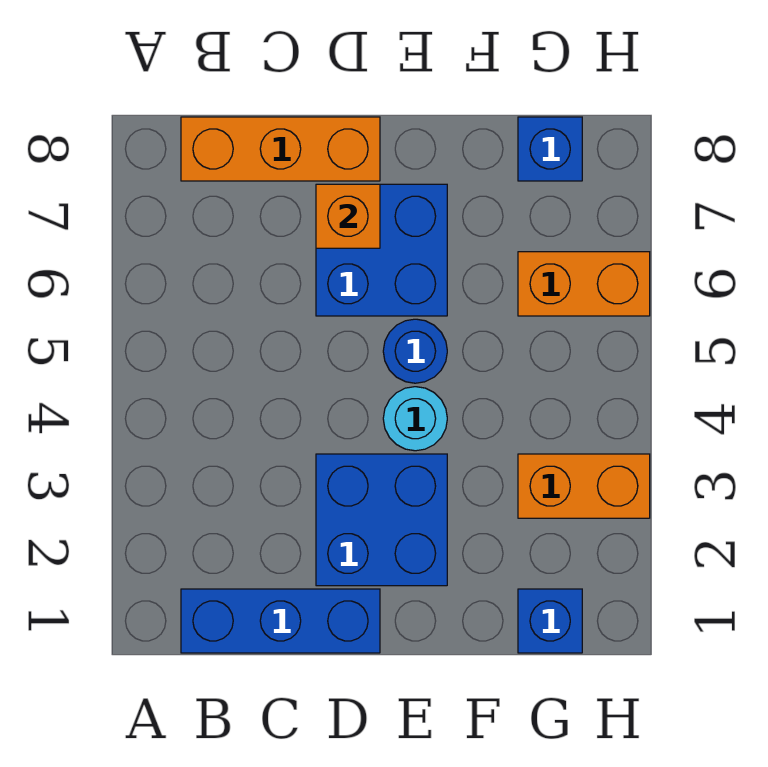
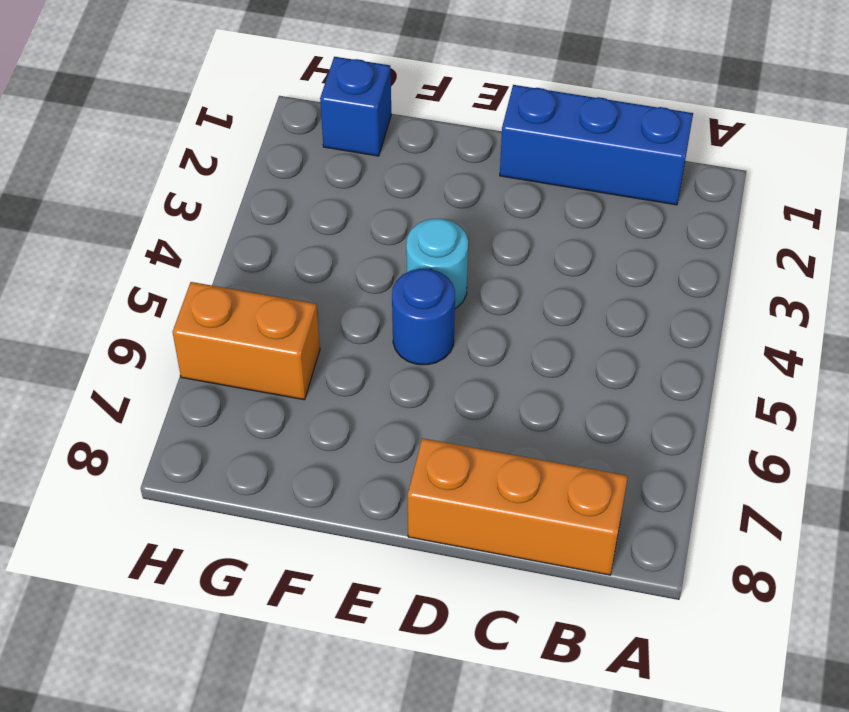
none -> blue brick D2:E3 level 1
none -> blue brick D6:E7 level 1

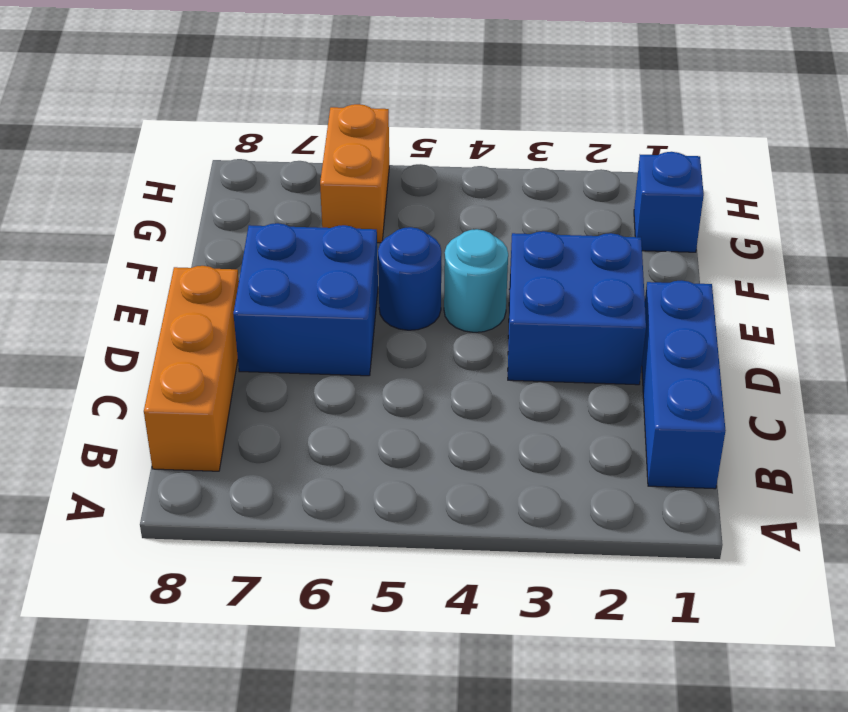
none -> orange brick G3:H3 level 1
none -> blue brick G8 level 1

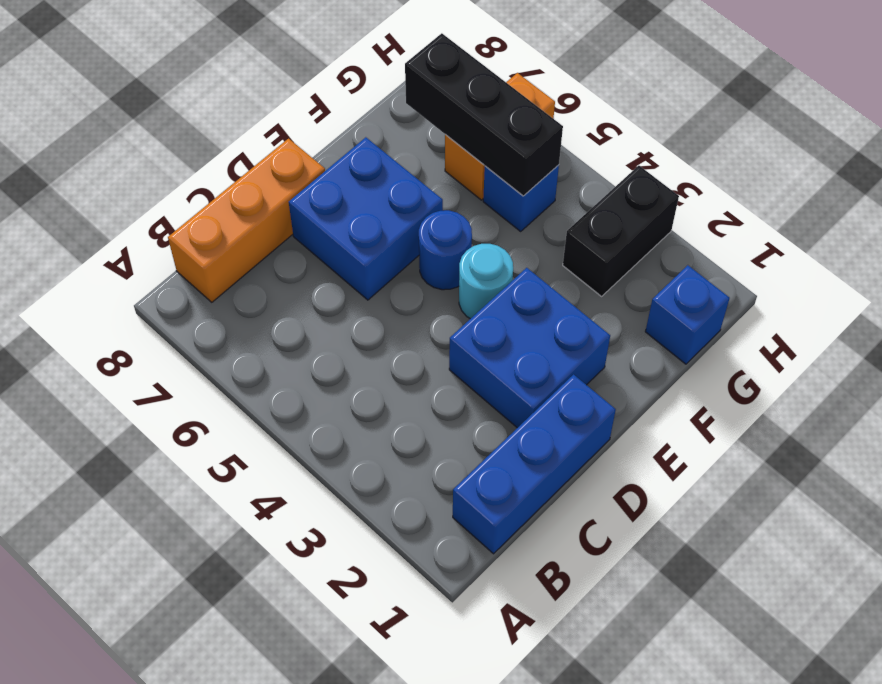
black brick G3:H3 level 1 -> orange brick G3:H3 level 1
blue brick G5 level 1 -> blue brick G8 level 1
black brick G5:G7 level 2 -> none
none -> orange brick D7 level 2

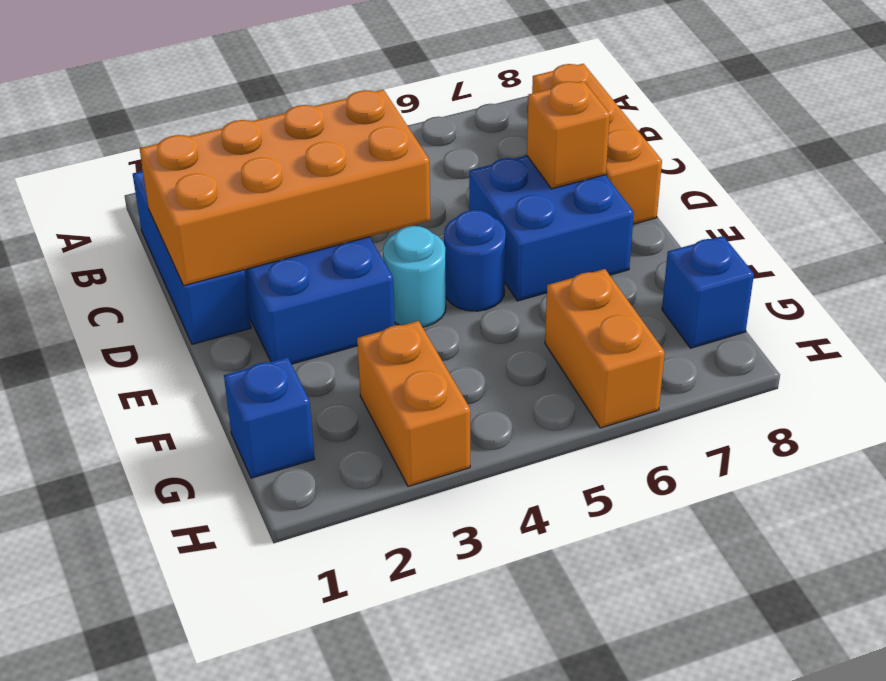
orange brick C1:D4 level 2 -> none

